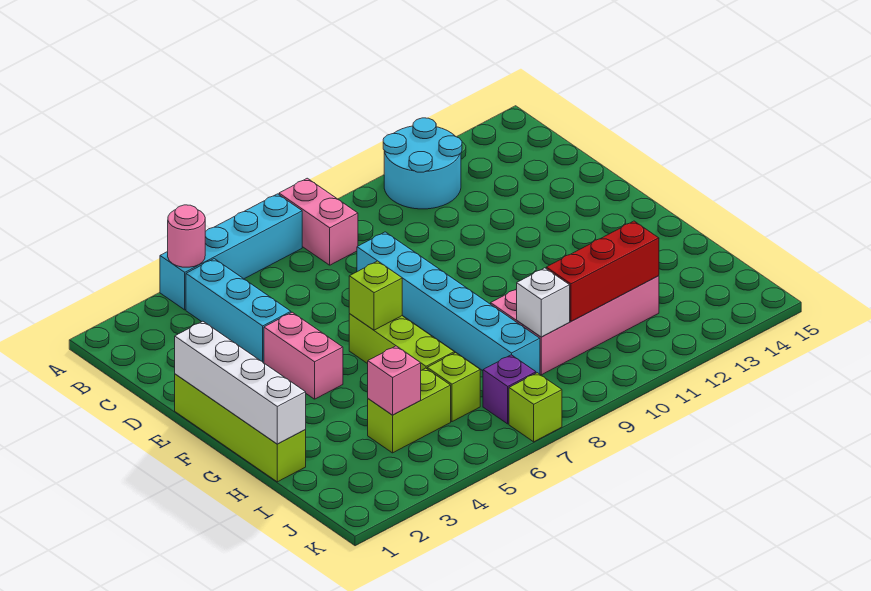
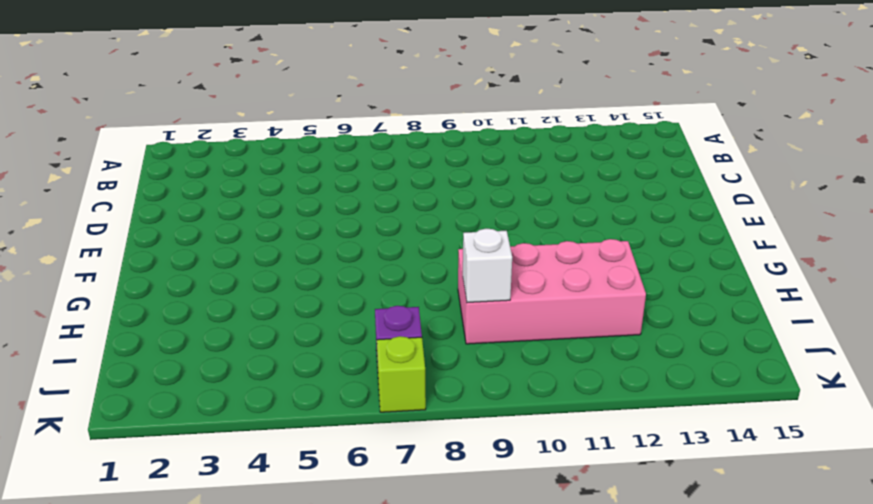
none -> cyan brick A4:A7 level 1
none -> pink brick A8:B8 level 1
none -> cyan round brick A11:B12 level 1

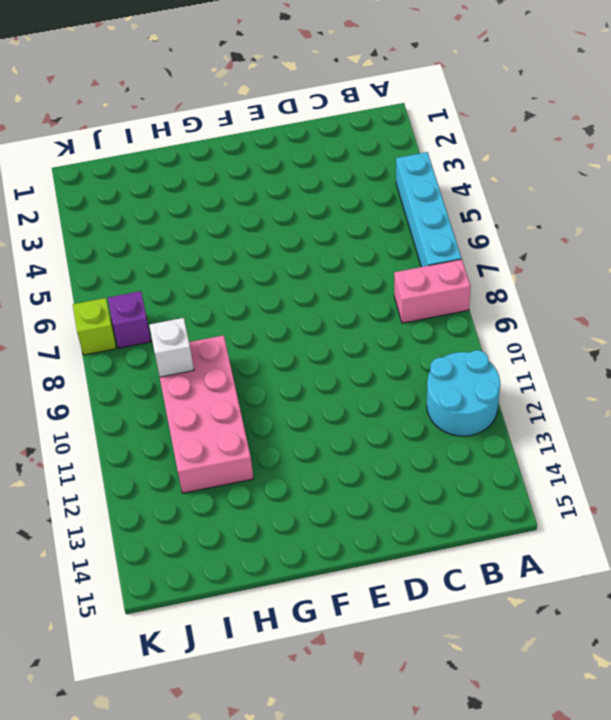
none -> cyan brick B4:D4 level 1
none -> cyan brick D8:I8 level 1
none -> lime brick E1:H1 level 1

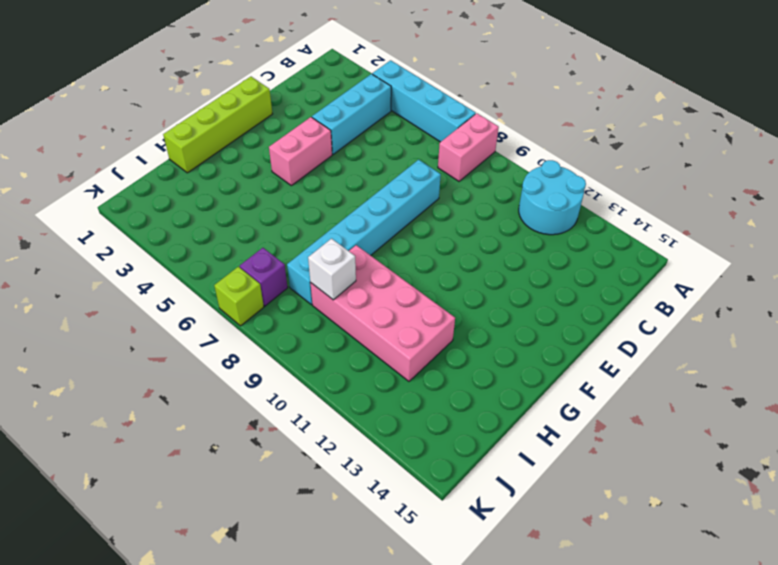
none -> lime brick F6:H6 level 1
none -> lime brick I4:I5 level 1
none -> lime brick I6 level 1

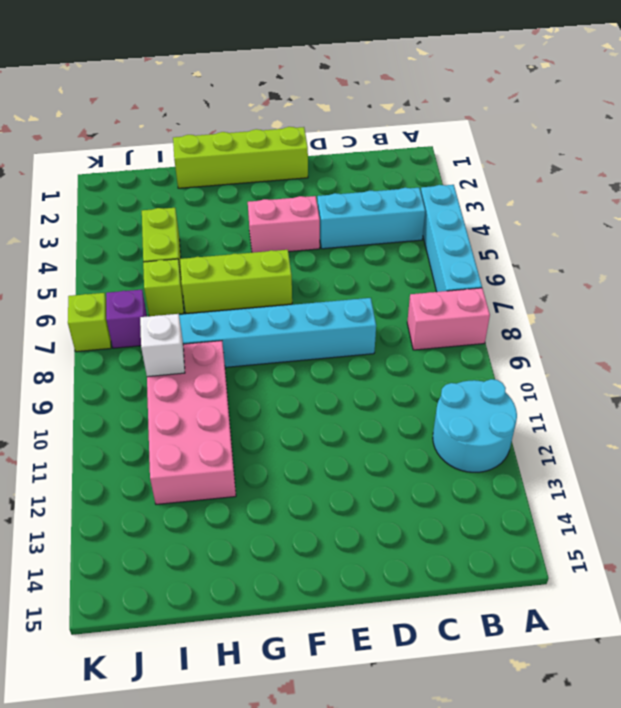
none -> pink round brick A4 level 2
none -> white brick E1:H1 level 2
none -> lime brick F6 level 2

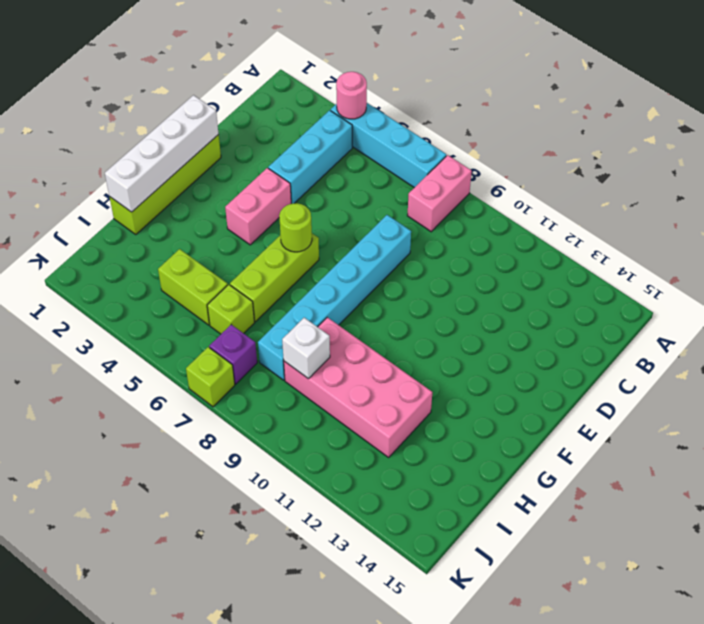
lime round brick F6 level 2 -> lime brick F6 level 2
none -> cyan round brick A11:B12 level 1
none -> pink brick I4 level 2
none -> red brick I10:I12 level 2

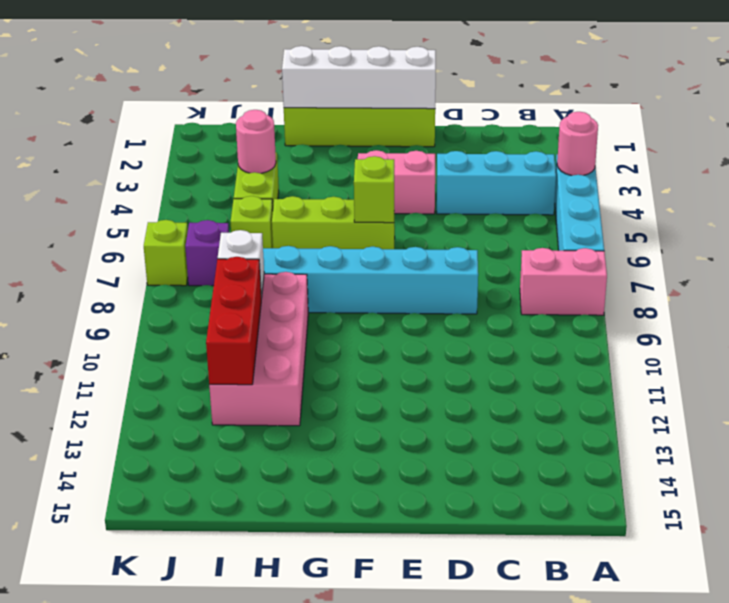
pink round brick I4 level 2 -> pink brick I4 level 2
none -> cyan round brick A11:B12 level 1

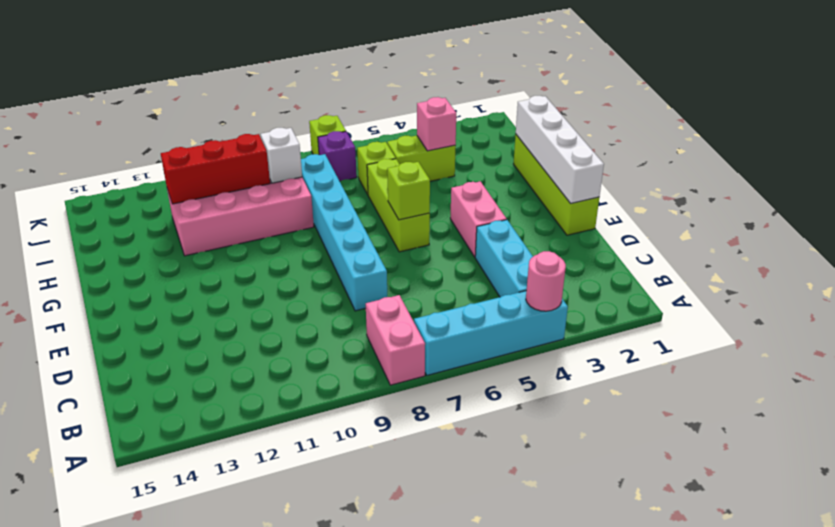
none -> cyan round brick A11:B12 level 1

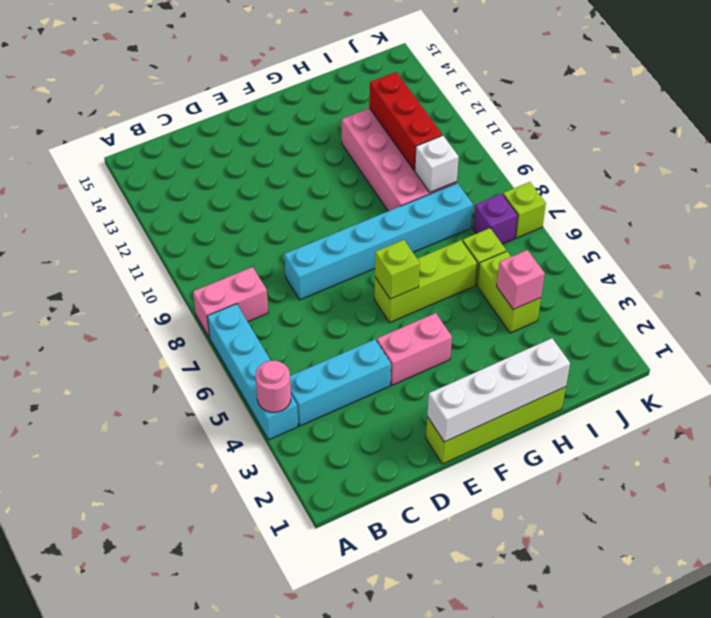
none -> cyan round brick A11:B12 level 1

